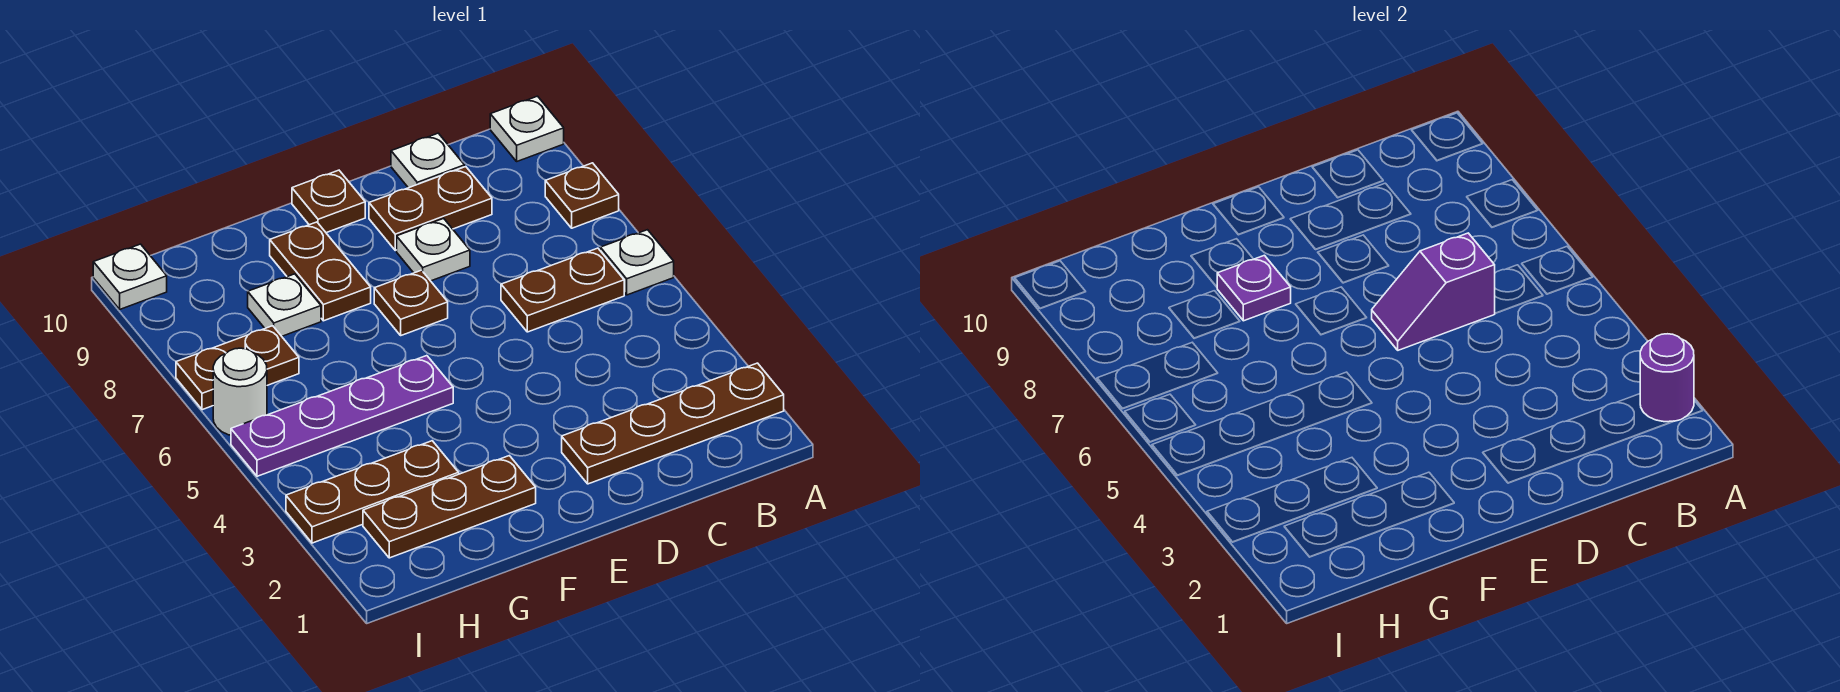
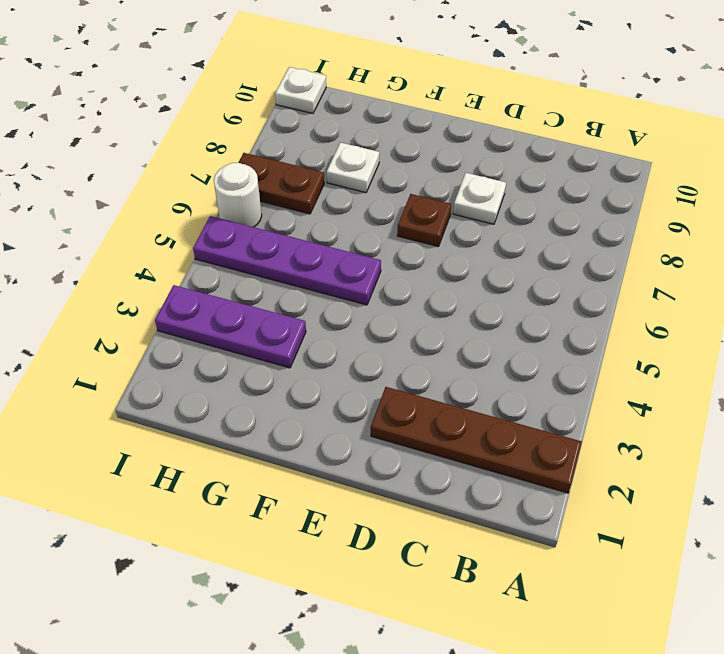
purple plate G3:I3 level 1 -> brown plate G3:I3 level 1
none -> white plate A6 level 1
none -> brown plate A8 level 1
none -> white plate A10 level 1

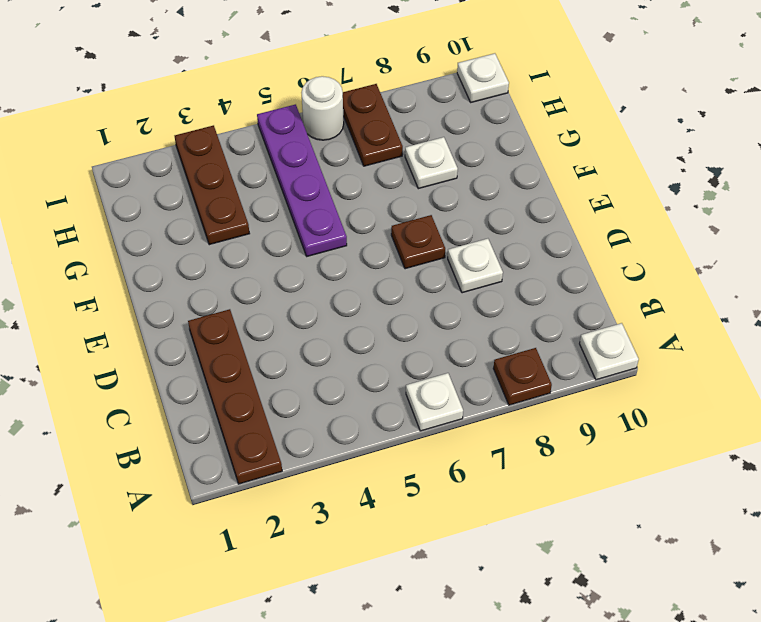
none -> brown plate B6:C6 level 1
none -> brown plate C9:D9 level 1
none -> white plate C10 level 1

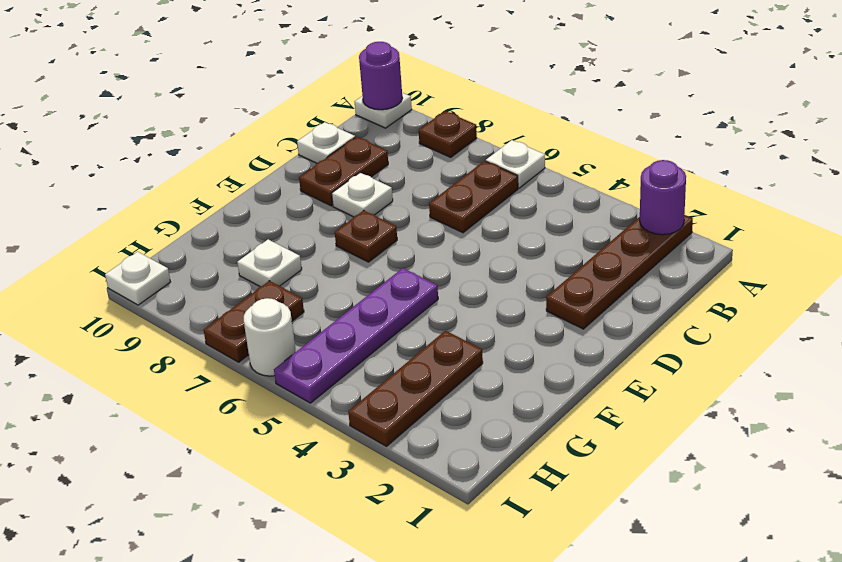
purple round brick A10 level 2 -> none
none -> brown plate E10 level 1
none -> brown plate F2:H2 level 1
none -> brown plate F8:F9 level 1

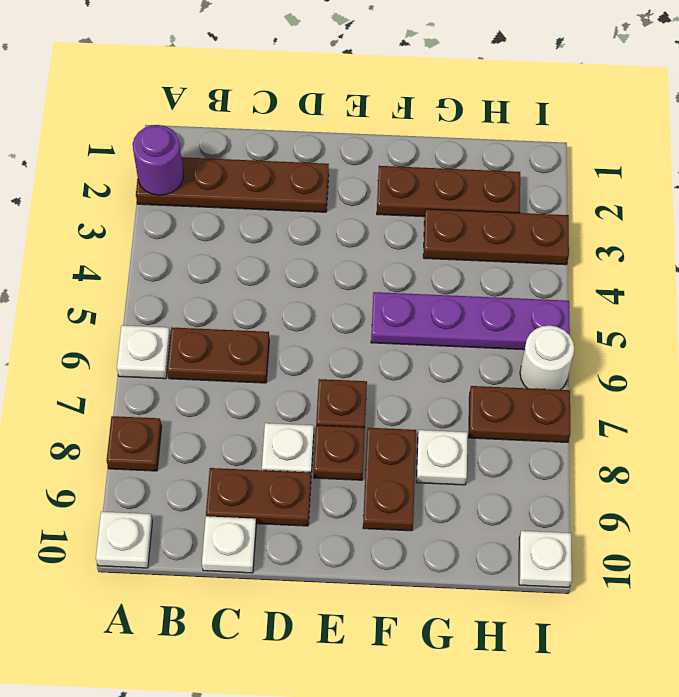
brown plate E8 level 1 -> brown plate E10 level 1
none -> purple slope C6:D6 level 2 top C
none -> purple plate F8 level 2

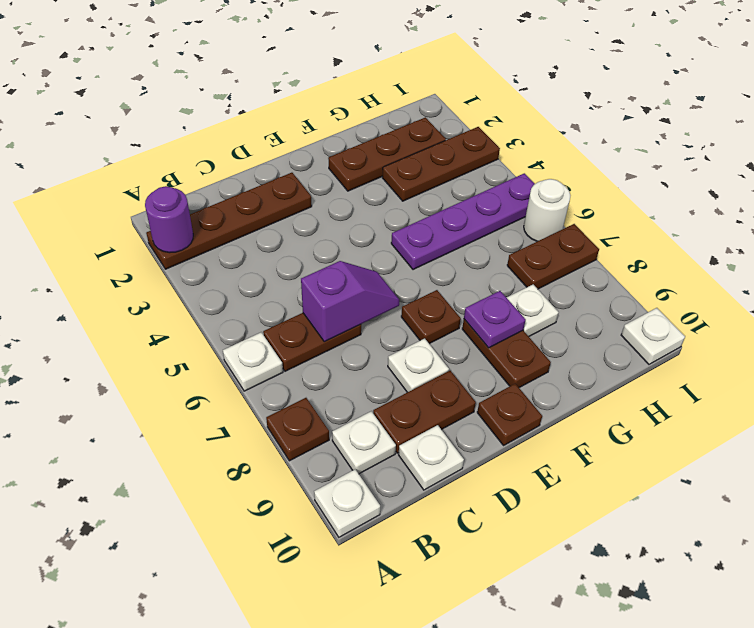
white plate B9 level 1 -> none

